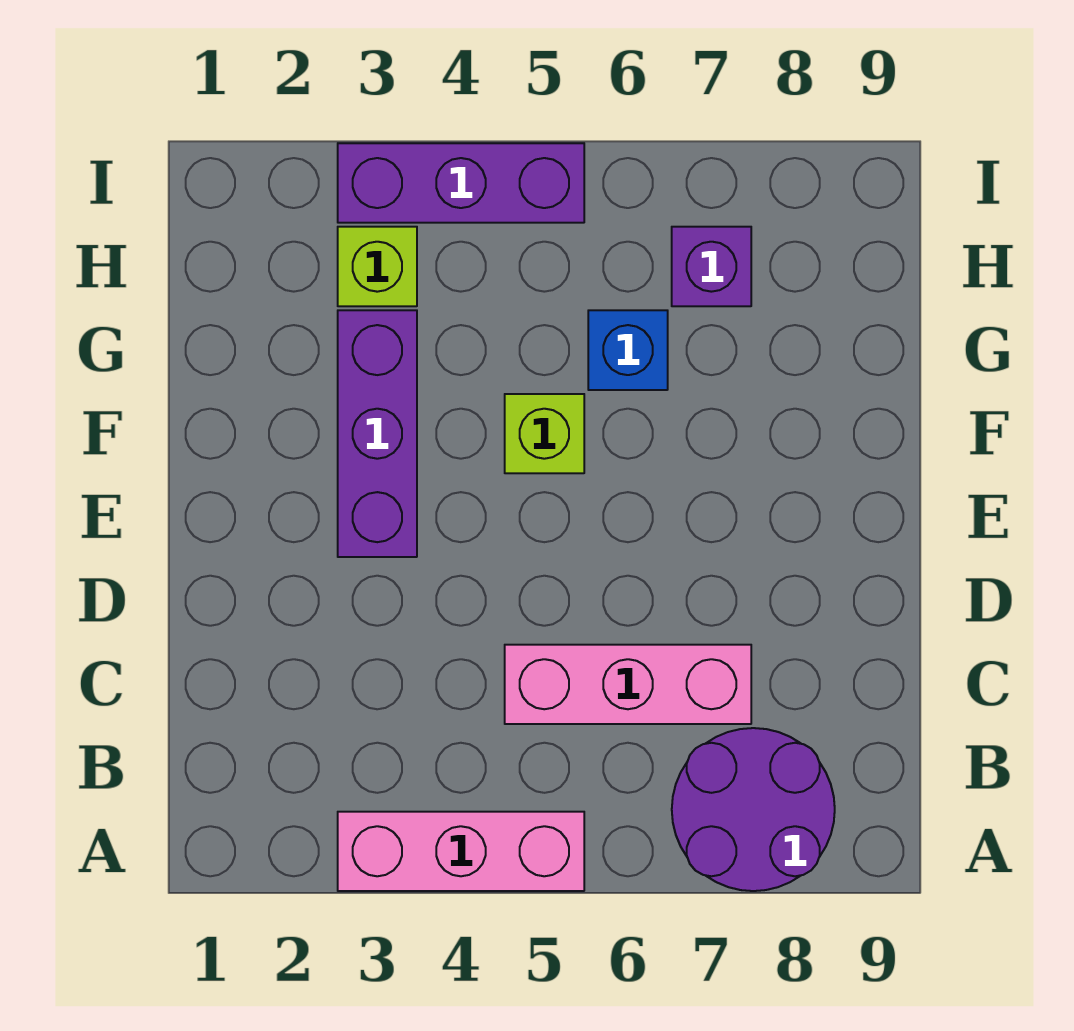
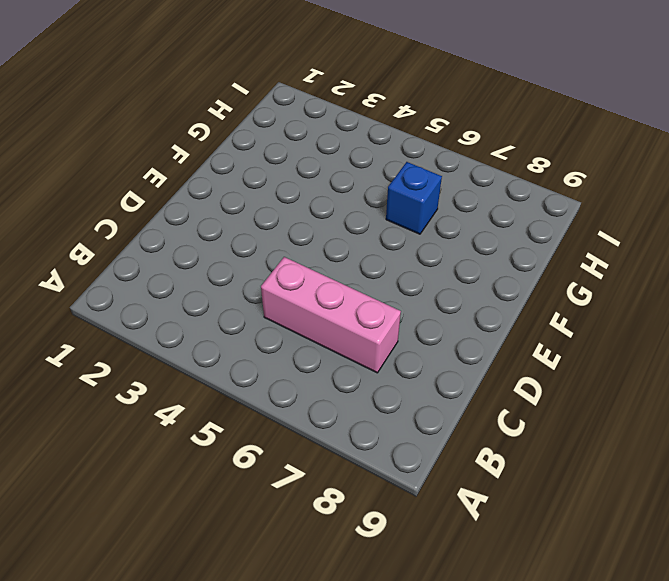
none -> pink brick A3:A5 level 1
none -> purple round brick A7:B8 level 1

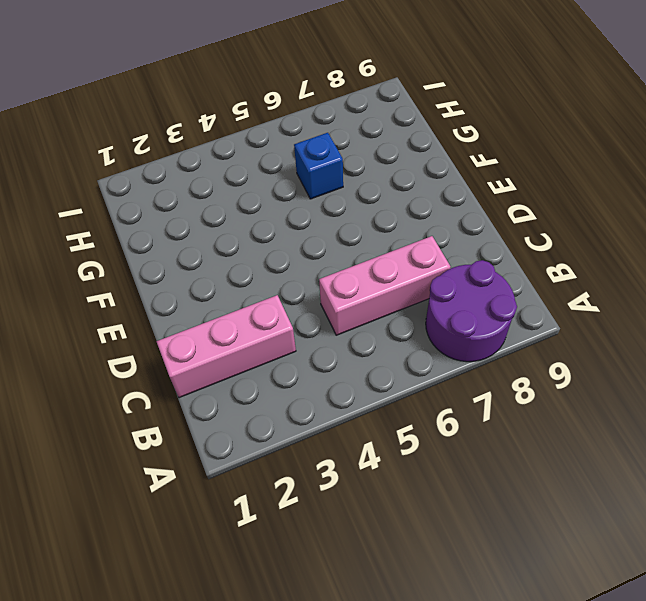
pink brick C1:C3 level 1 -> pink brick A3:A5 level 1
none -> purple brick E3:G3 level 1
none -> lime brick F5 level 1

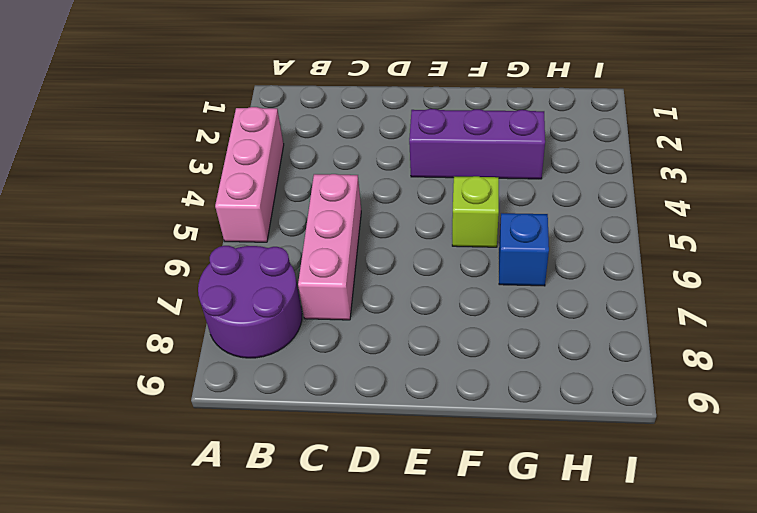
none -> lime brick H3 level 1
none -> purple brick H7 level 1

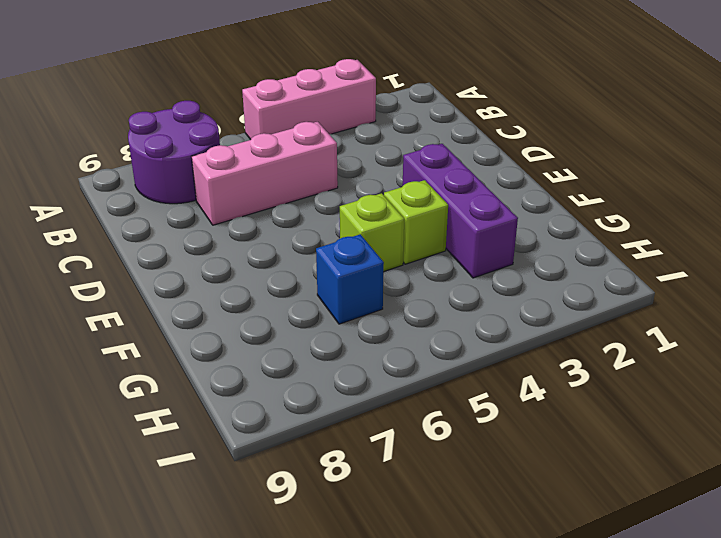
lime brick F4 level 1 -> lime brick H3 level 1
none -> purple brick H7 level 1
none -> purple brick I3:I5 level 1

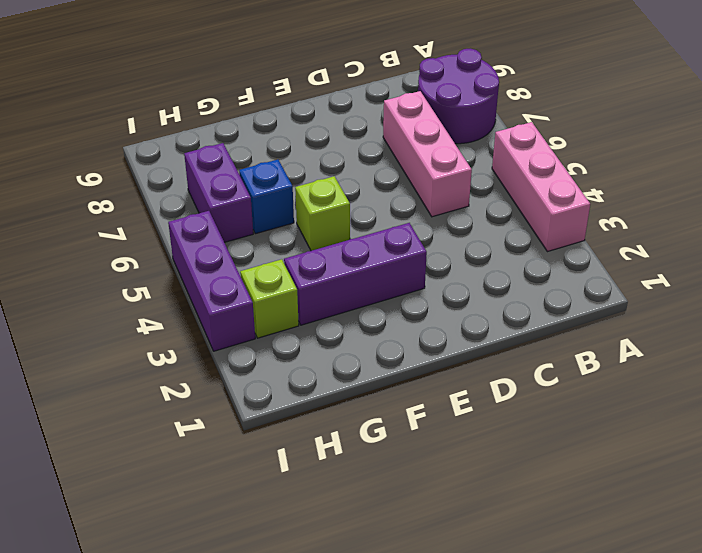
purple brick H6:H7 level 1 -> purple brick H7 level 1

